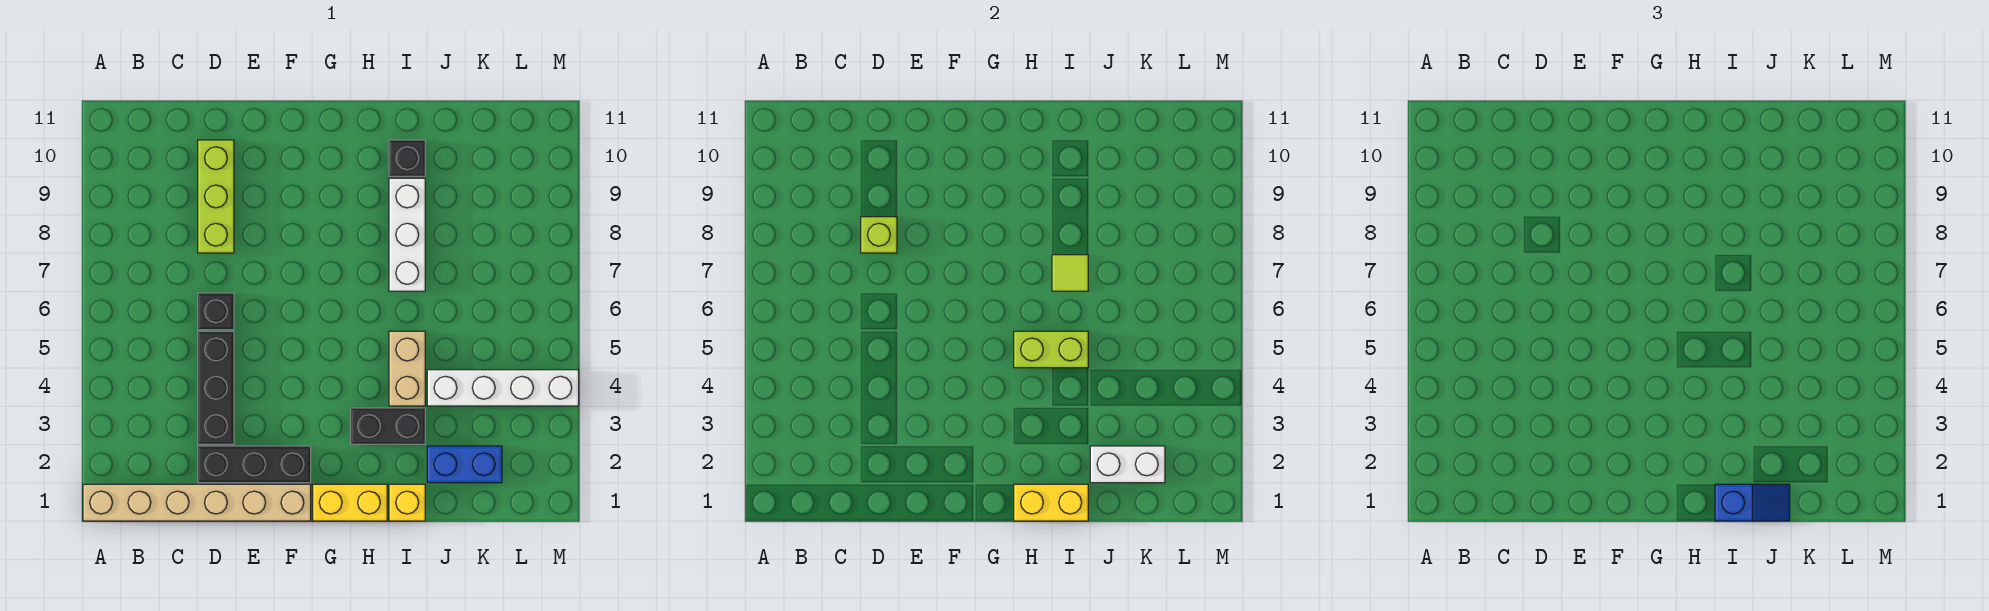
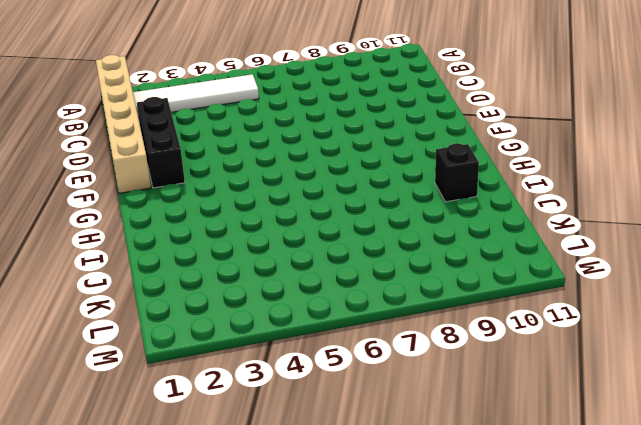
white tile B2:B5 level 1 -> none
none -> black brick D3:D5 level 1
none -> black brick D6 level 1
none -> lime brick D8:D10 level 1

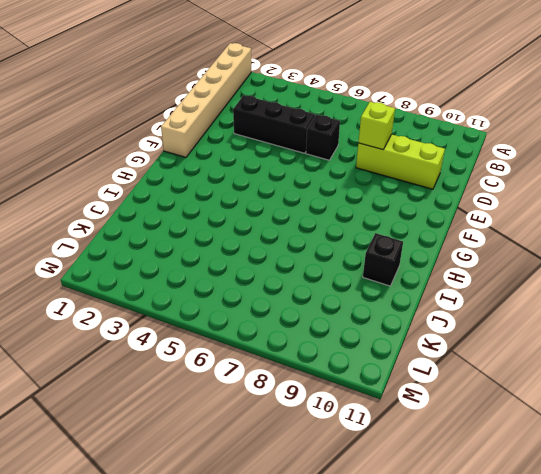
none -> black brick D2:F2 level 1
none -> yellow brick G1:H1 level 1
none -> black brick H3:I3 level 1

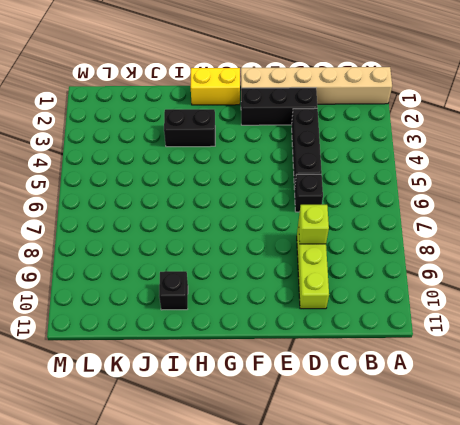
none -> yellow brick I1 level 1
none -> tan brick I4:I5 level 1
none -> white brick I7:I9 level 1

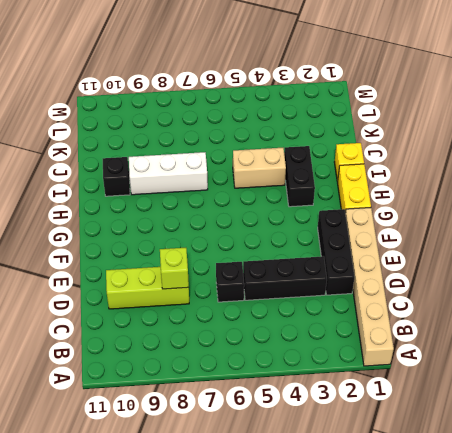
none -> blue brick J2:K2 level 1
none -> white brick J4:M4 level 1
none -> yellow brick H1:I1 level 2

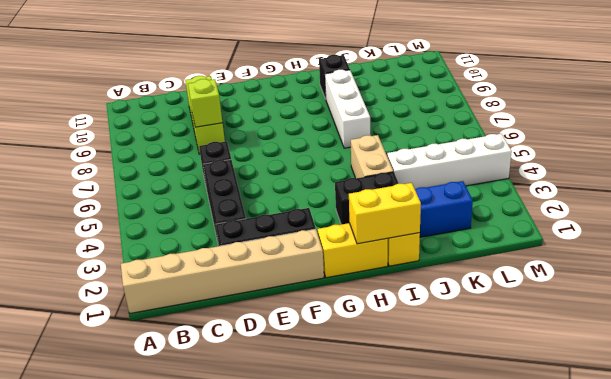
none -> lime brick H5:I5 level 2
none -> lime tile I7 level 2
none -> white brick J2:K2 level 2

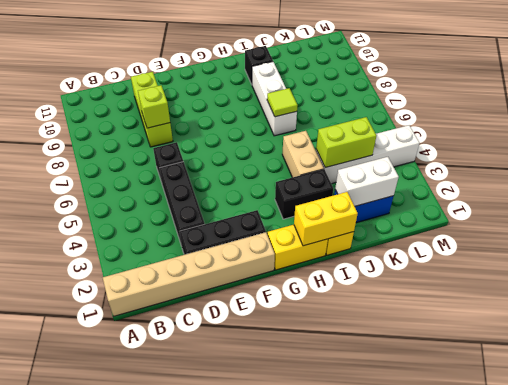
lime brick J4:K4 level 2 -> lime brick H5:I5 level 2
none -> blue slope I1:J1 level 3 top I

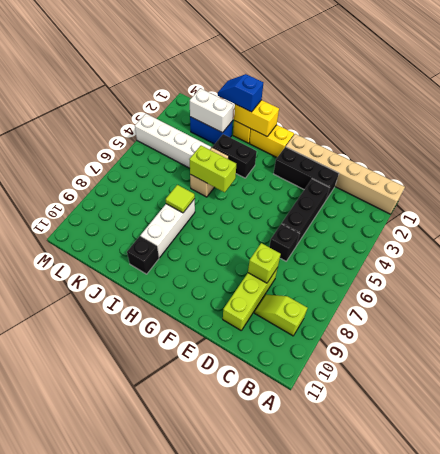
lime slope B9:C9 level 1 top B -> none

